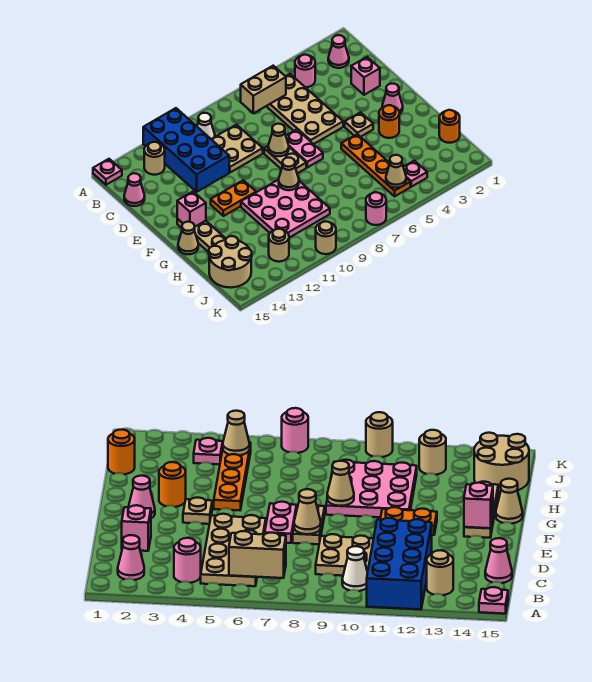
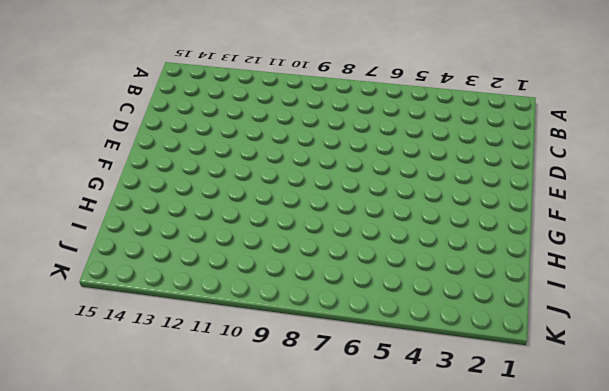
none -> blue brick A11:D12 level 1
none -> pink plate A15 level 1
none -> pink cone B2 level 1
none -> pink round brick B4 level 1

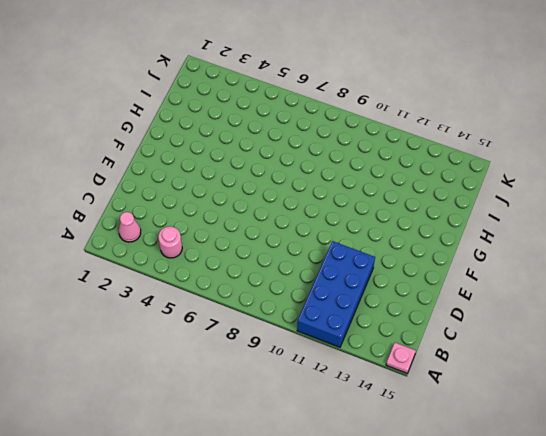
none -> tan plate B5:E6 level 1
none -> white cone B10 level 1
none -> tan round brick B13 level 1
none -> tan plate C9:D10 level 1

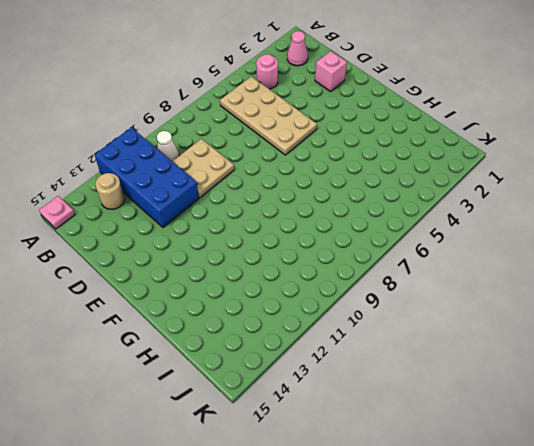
none -> pink cone C15 level 1
none -> pink plate E7:F7 level 1
none -> tan plate E8:F8 level 1
none -> pink cone F2 level 1

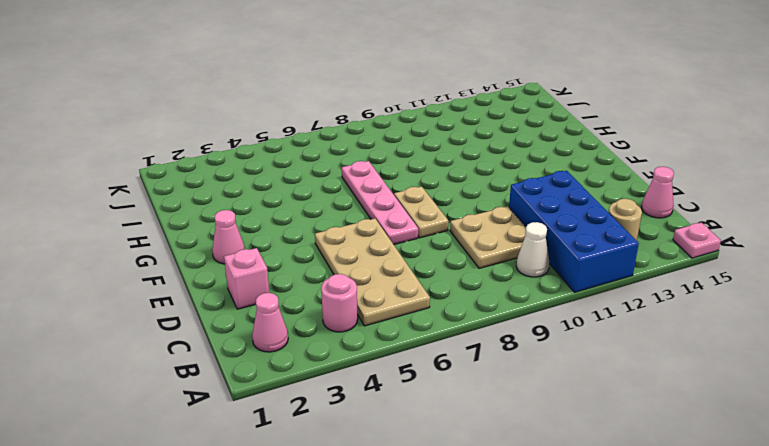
pink plate E7:H7 level 1 -> pink plate E7:F7 level 1
none -> tan plate F4 level 1
none -> orange plate F11:F12 level 1
none -> tan plate F14:H14 level 1
none -> orange round brick G3 level 1

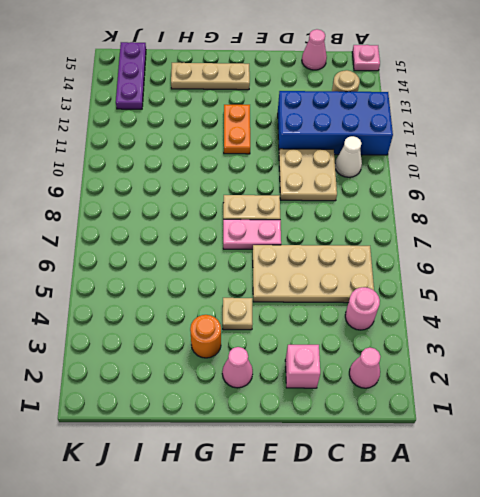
purple plate J13:J15 level 1 -> tan round brick I14:J15 level 1
none -> orange plate G5:J5 level 1
none -> pink plate G9:I11 level 1
none -> tan cone G15 level 1
none -> orange round brick I1 level 1

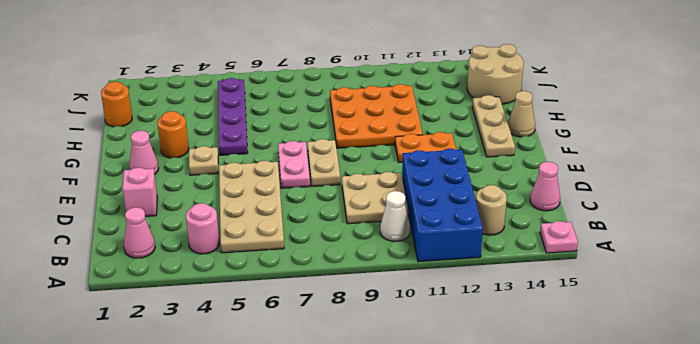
purple plate G5:J5 level 1 -> orange plate G5:J5 level 1
orange plate G9:I11 level 1 -> pink plate G9:I11 level 1
none -> pink plate J4 level 1
none -> tan round brick J12 level 1
none -> pink round brick K7 level 1
none -> tan round brick K10 level 1

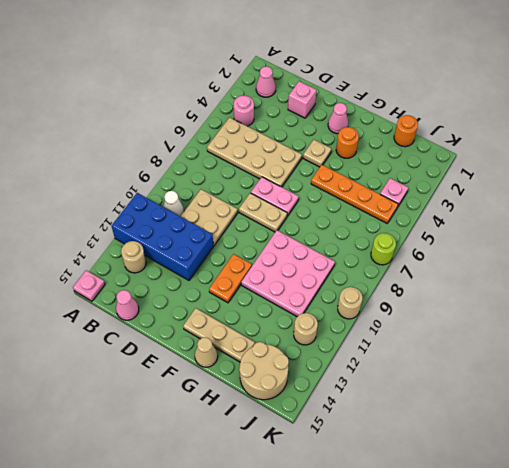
lime round brick K7 level 1 -> pink round brick K7 level 1
none -> tan brick B6:B7 level 2
none -> tan cone E8 level 2
none -> pink brick F14 level 2
none -> tan cone G9 level 2

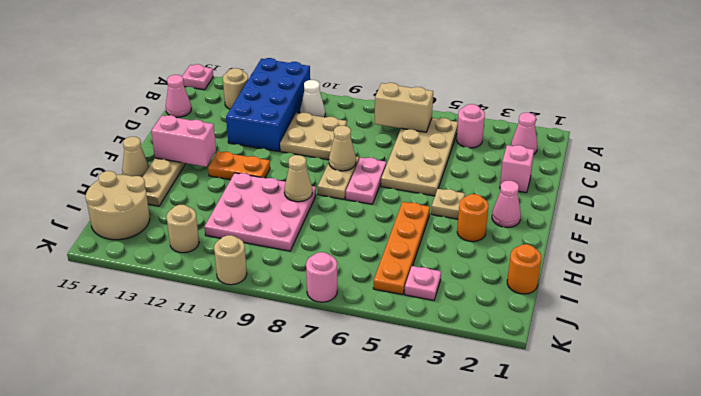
pink brick F13:F14 level 2 -> pink brick F14 level 2
none -> tan cone J5 level 2

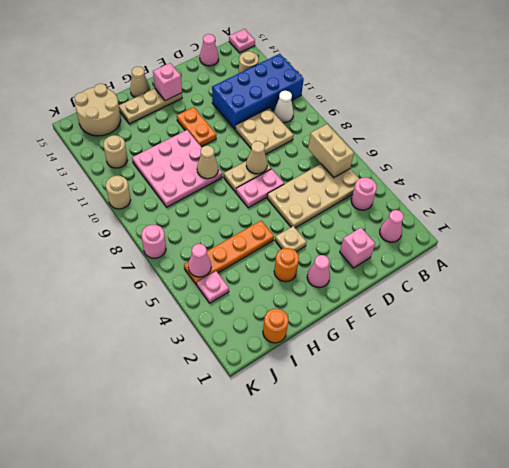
pink cone J5 level 2 -> tan cone J5 level 2

